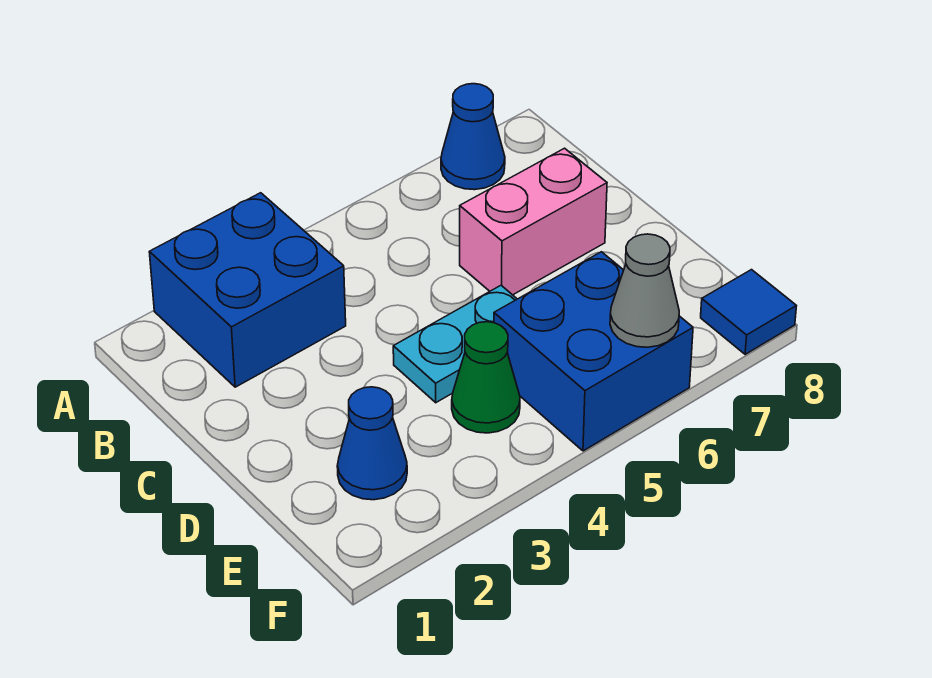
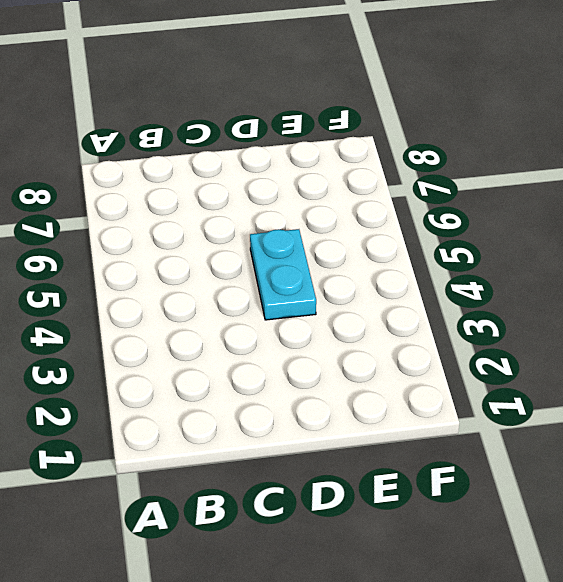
none -> blue brick A2:B3 level 1
none -> blue cone A7 level 1

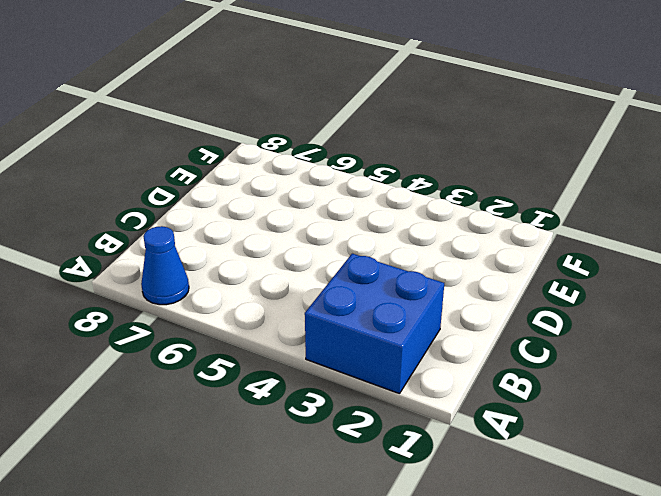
none -> pink brick C6:C7 level 1
none -> cyan plate D4:D5 level 1

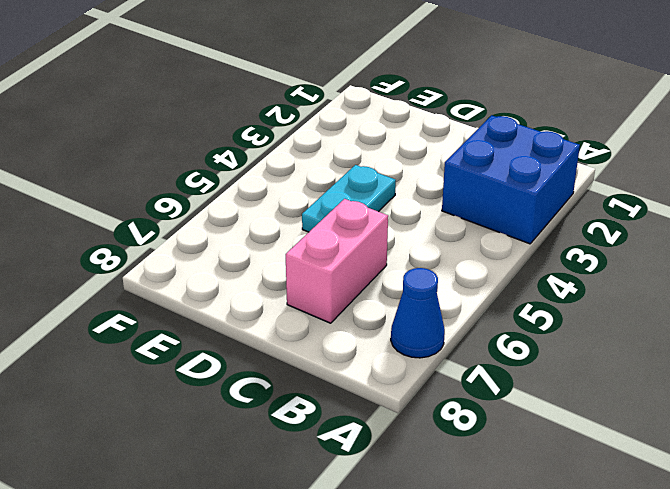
none -> blue cone E2 level 1
none -> green cone E4 level 1

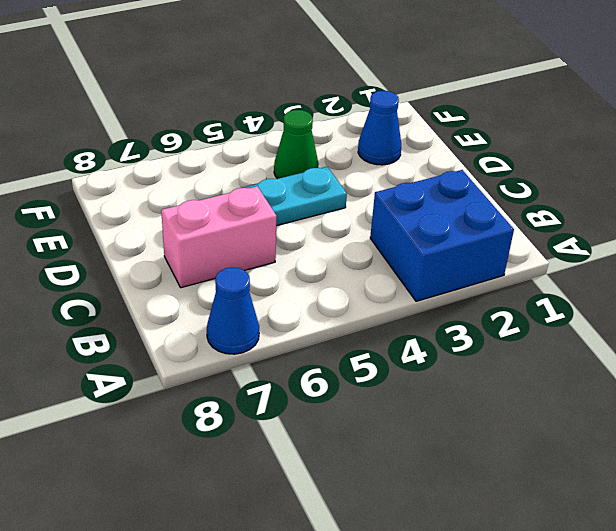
none -> blue brick E5:F6 level 1
none -> blue tile F8 level 1

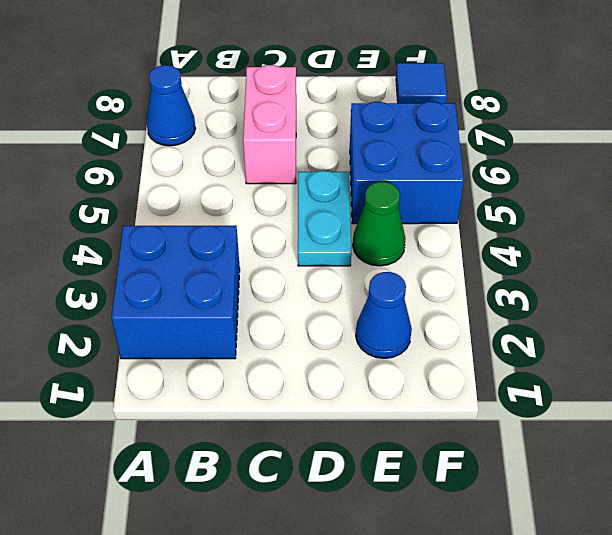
none -> grey cone F6 level 2

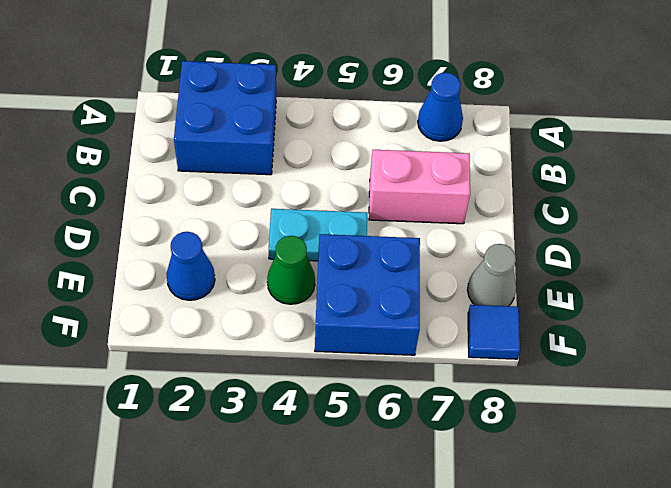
grey cone E8 level 1 -> grey cone F6 level 2

